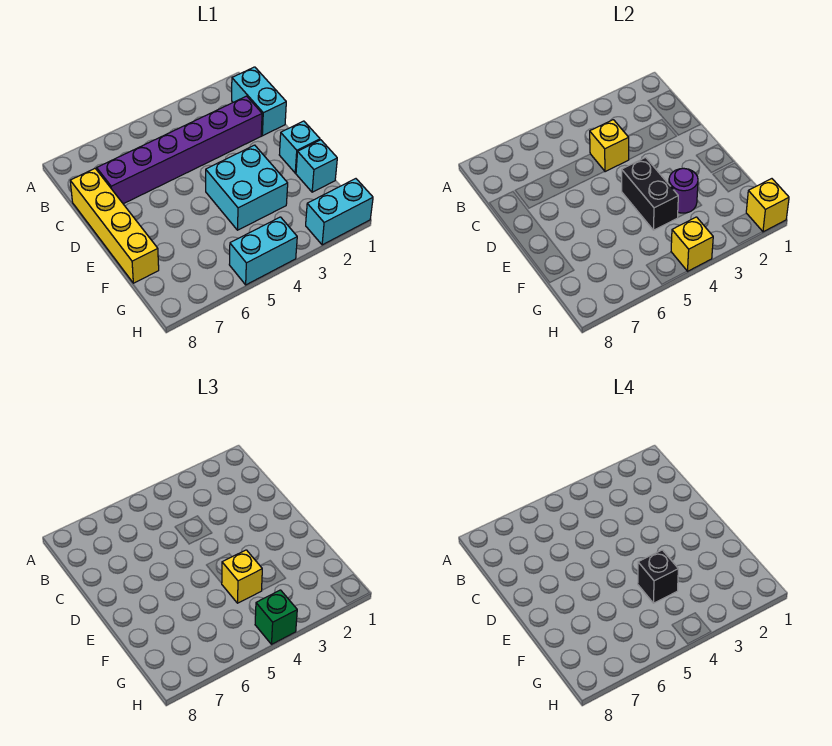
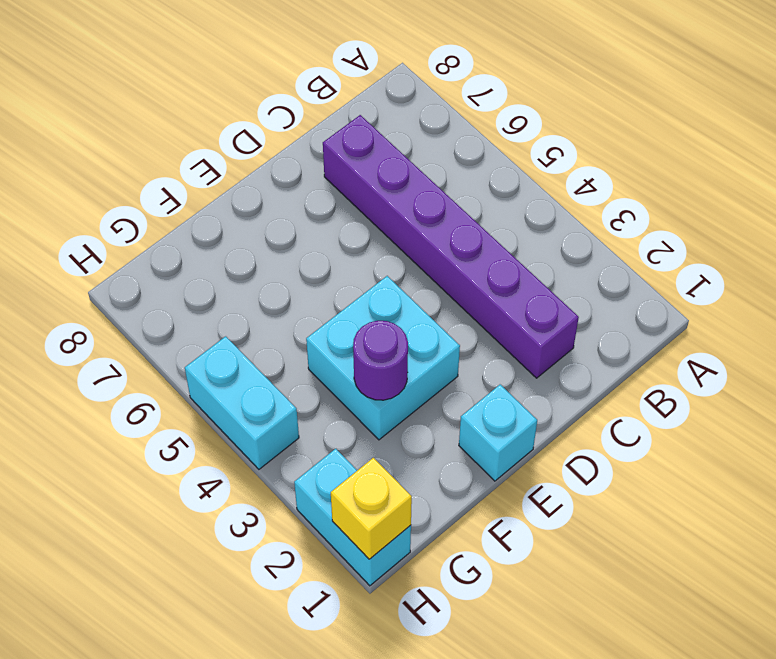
none -> cyan brick B1:C1 level 1
none -> yellow brick C8:F8 level 1
none -> cyan brick F1 level 1

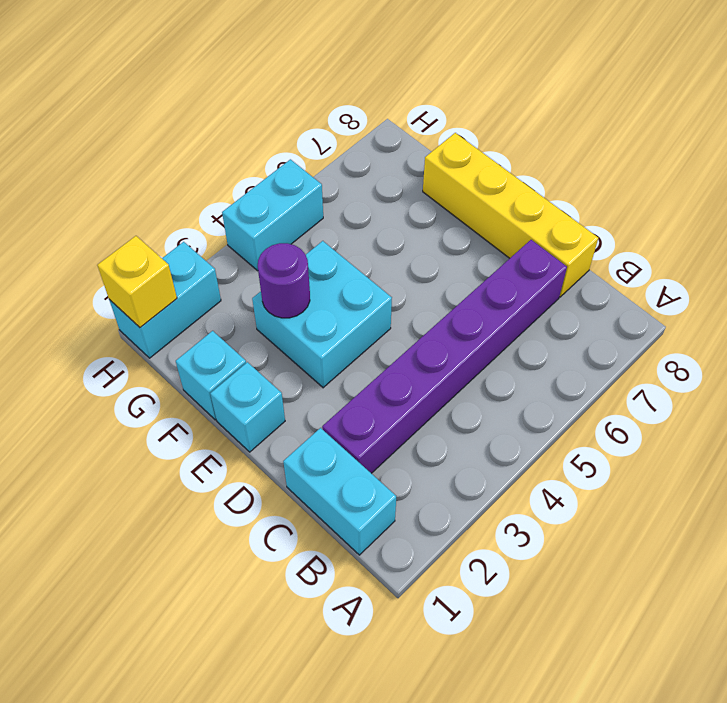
none -> yellow brick C4 level 2
none -> black brick E4:F4 level 2
none -> yellow brick H4 level 2

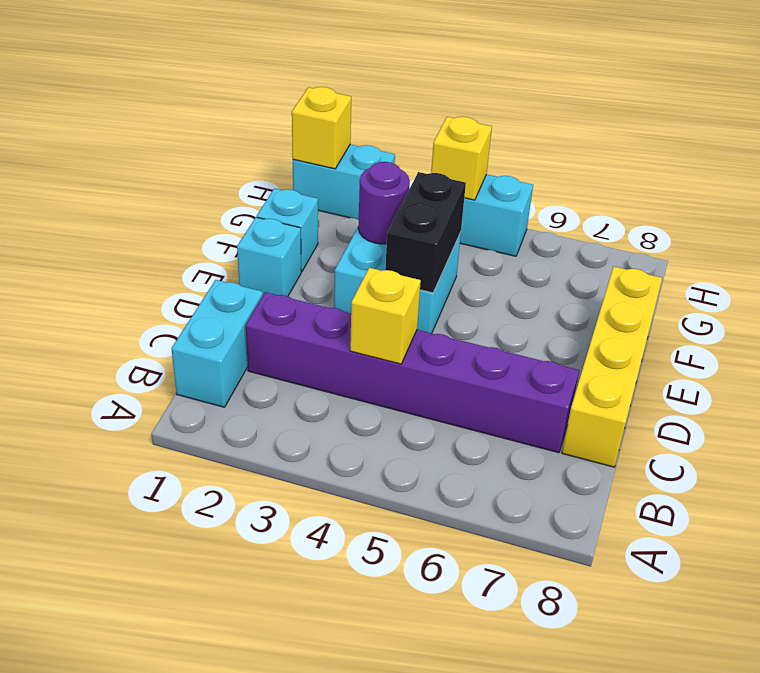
none -> yellow brick F4 level 3
none -> green brick H4 level 3
none -> black brick F4 level 4

